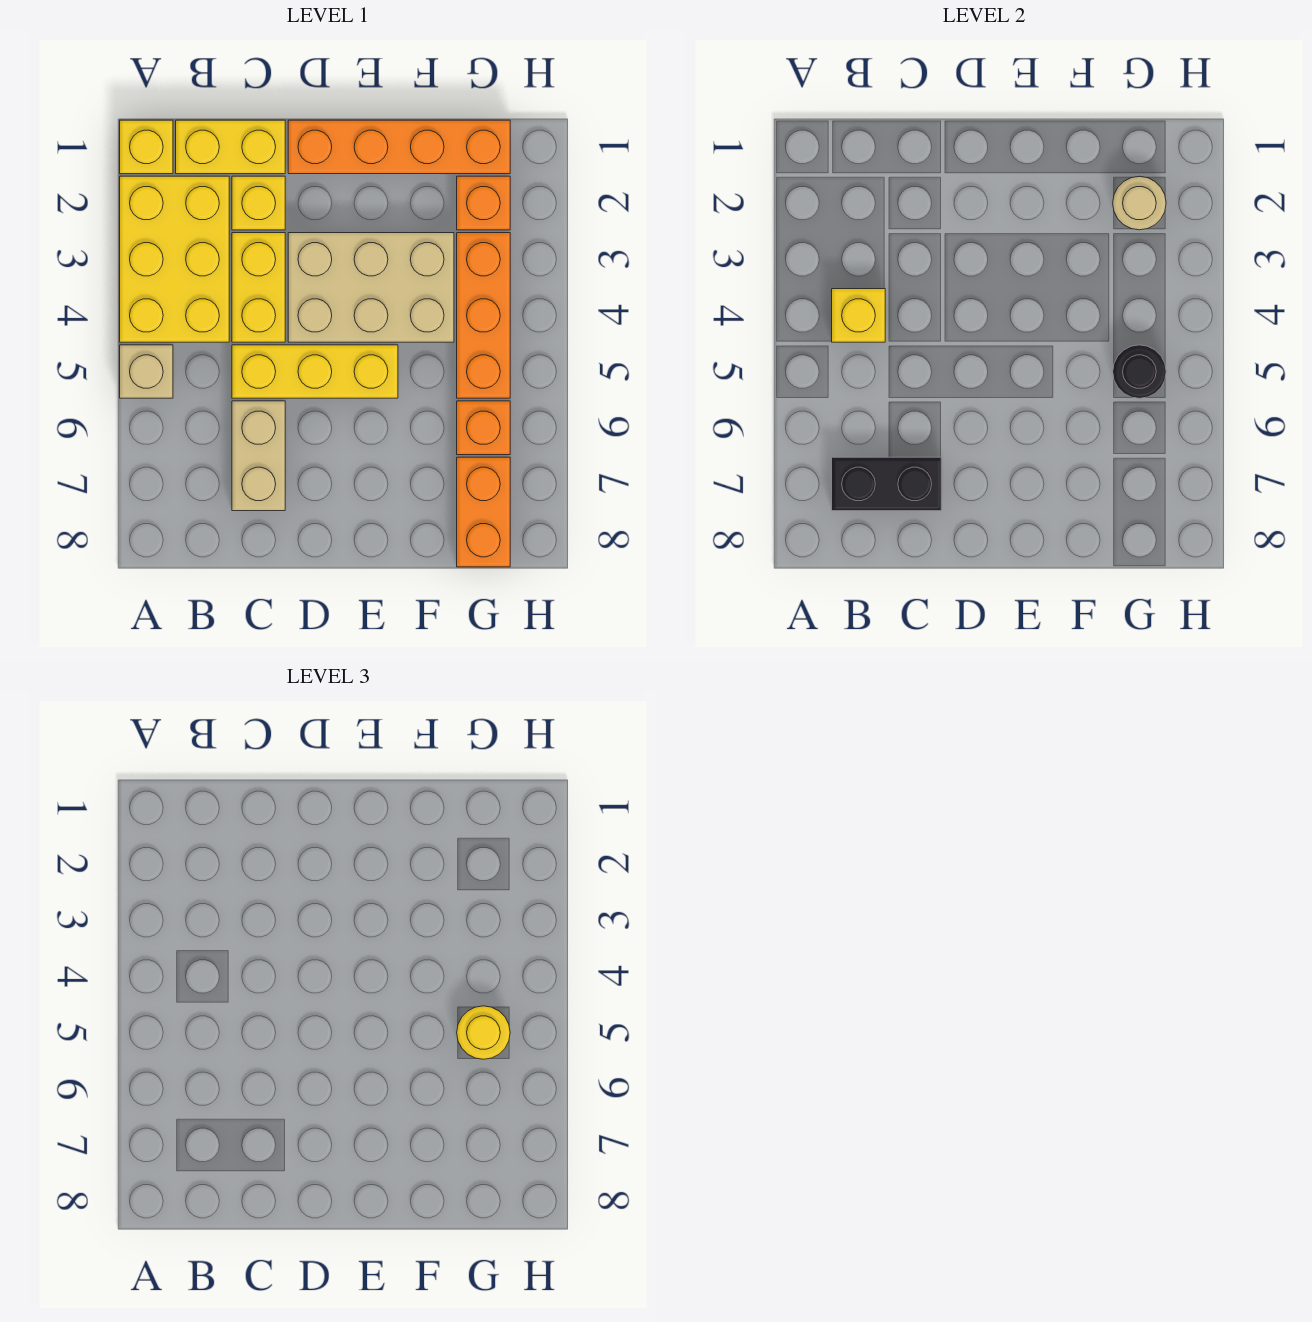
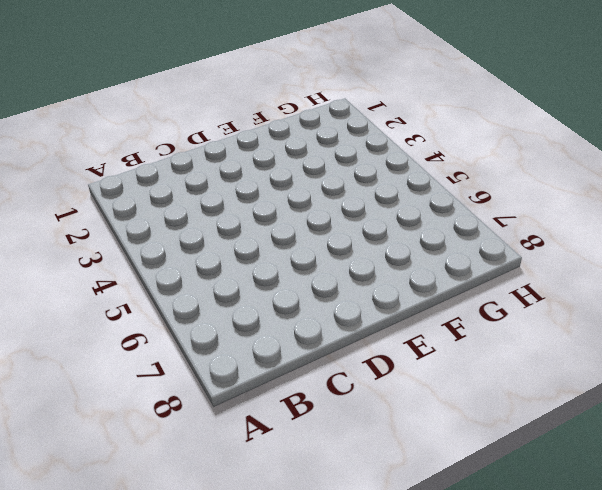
none -> yellow brick A1 level 1
none -> yellow brick A2:B4 level 1
none -> tan brick A5 level 1

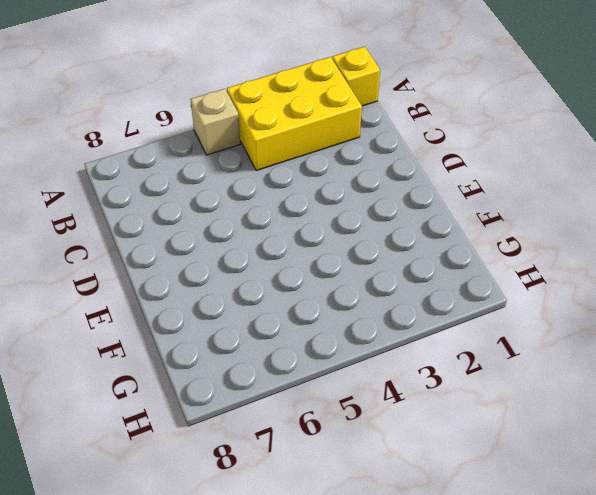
none -> yellow brick B1:C1 level 1
none -> yellow brick C2 level 1
none -> yellow brick C3:C4 level 1

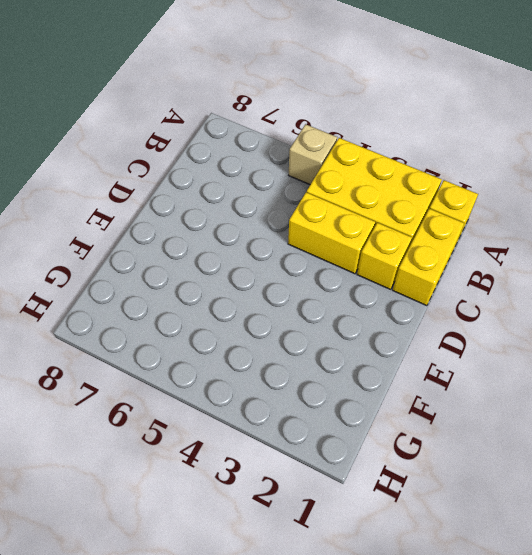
none -> yellow brick C5:E5 level 1
none -> tan brick C6:C7 level 1
none -> orange brick D1:G1 level 1

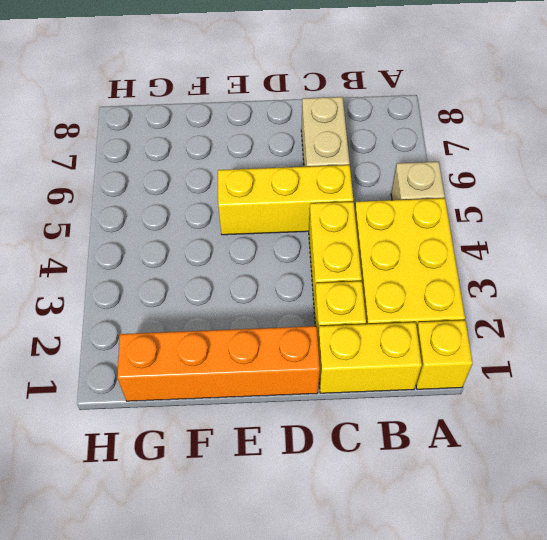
none -> tan brick D3:F4 level 1
none -> orange brick G2 level 1
none -> orange brick G3:G5 level 1

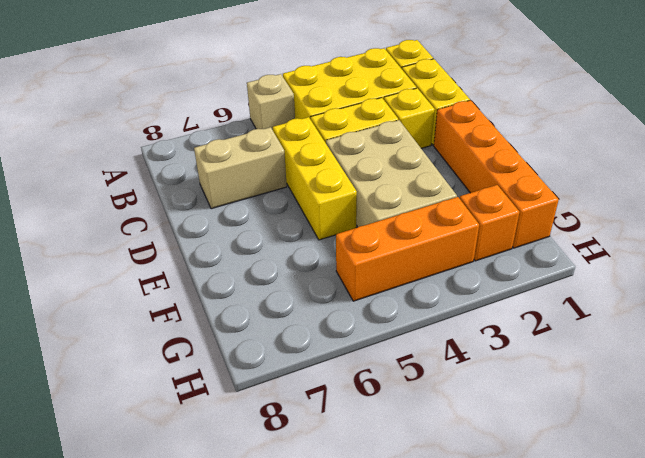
none -> orange brick G6 level 1
none -> orange brick G7:G8 level 1
none -> yellow brick B4 level 2

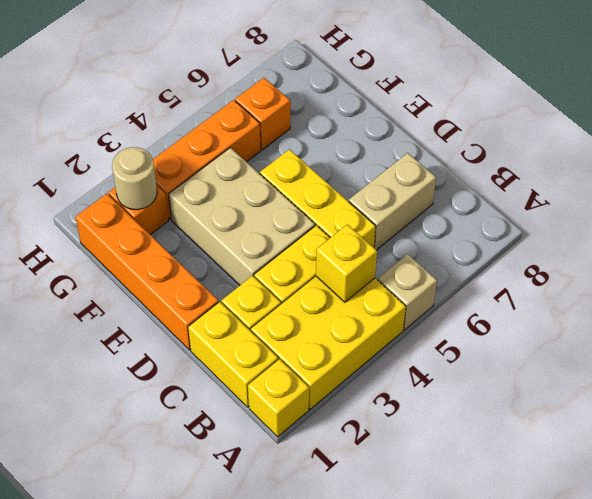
none -> orange brick G7:G8 level 1
none -> black brick B7:C7 level 2
none -> black round brick G5 level 2

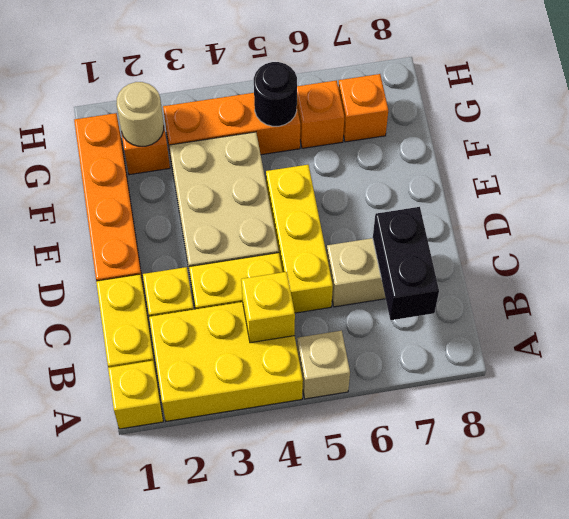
orange brick G7 level 1 -> orange brick G7:G8 level 1
none -> yellow round brick G5 level 3

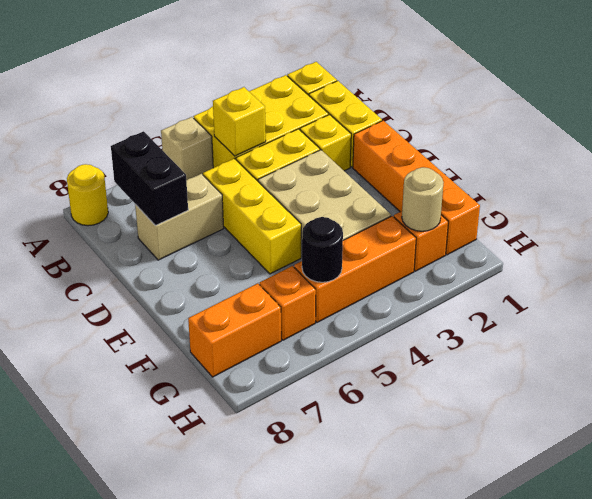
yellow round brick A8 level 1 -> yellow round brick G5 level 3

